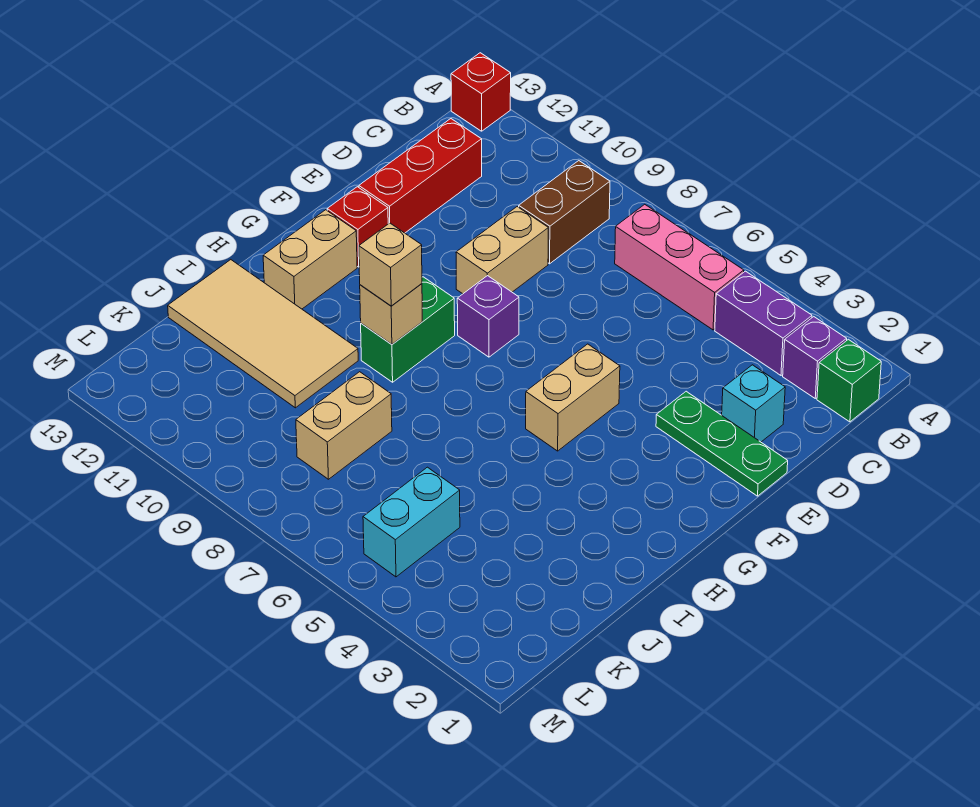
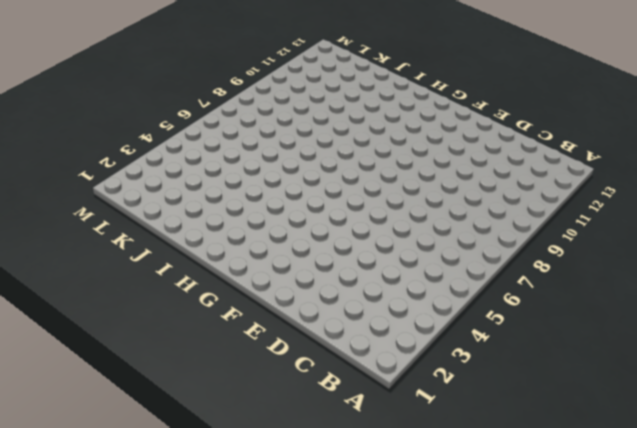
none -> red brick A13 level 1
none -> green brick B1 level 1
none -> purple brick B2 level 1

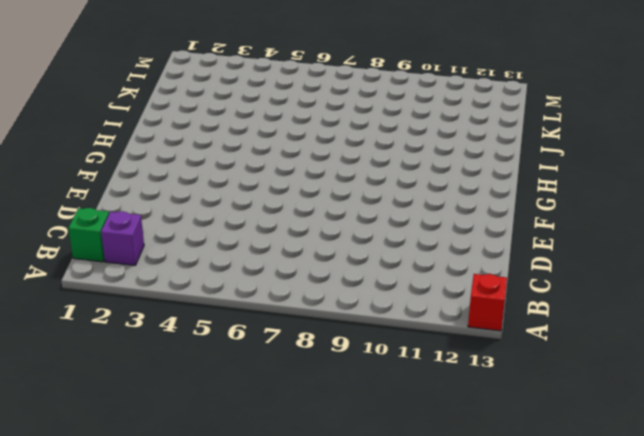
none -> purple brick B3:B4 level 1
none -> pink brick B5:B7 level 1
none -> brown brick B9:C9 level 1

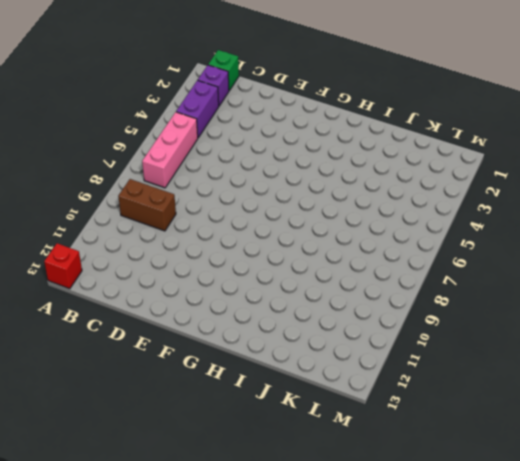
none -> red brick C12:E12 level 1
none -> cyan brick D2 level 1
none -> tan brick D9:E9 level 1

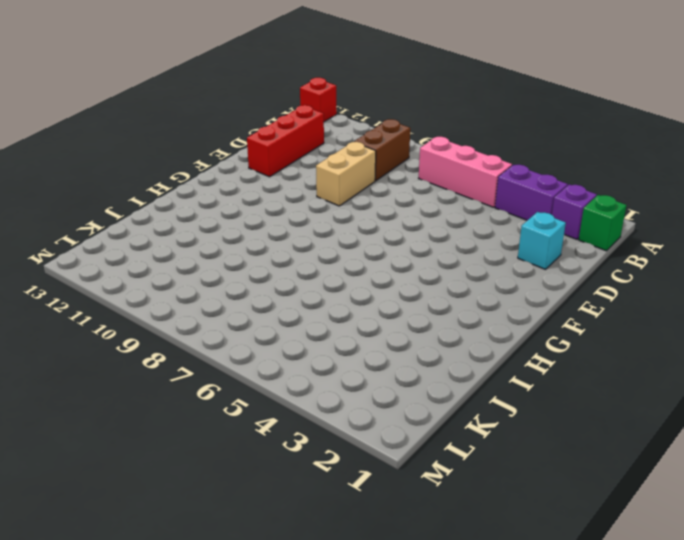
none -> green plate E1:E3 level 1
none -> tan brick F5:G5 level 1
none -> purple brick F8 level 1

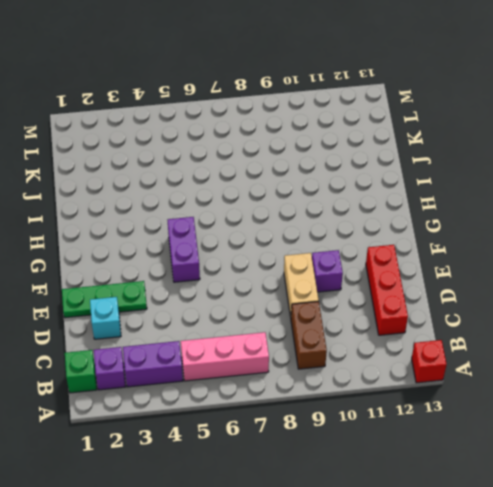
purple brick E10 level 1 -> purple brick F8 level 1
purple brick F5:G5 level 1 -> tan brick F5:G5 level 1
none -> red brick F12 level 1
none -> green brick G9:H9 level 1
none -> tan brick G12:H12 level 1

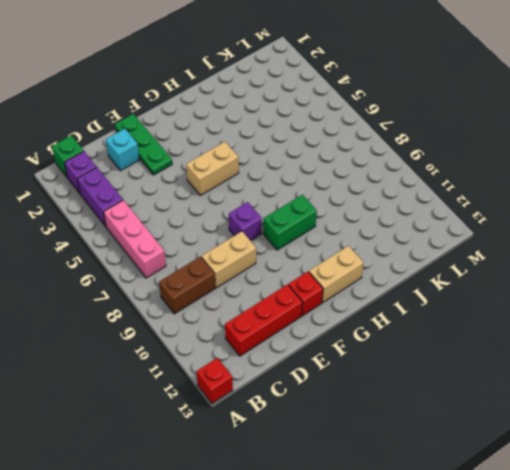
none -> tan tile I10:J13 level 1
none -> tan brick J8:K8 level 1
none -> cyan brick K5:L5 level 1

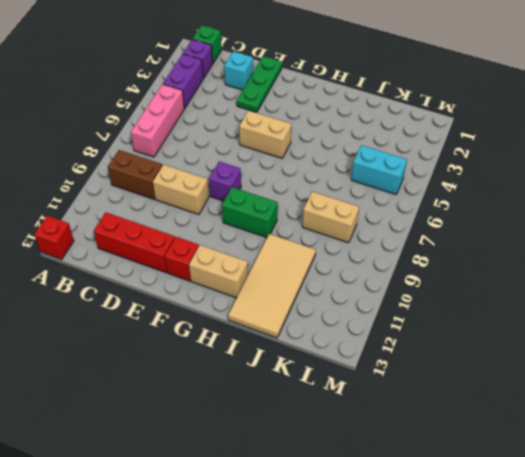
none -> tan brick H9 level 2
none -> tan brick H9 level 3

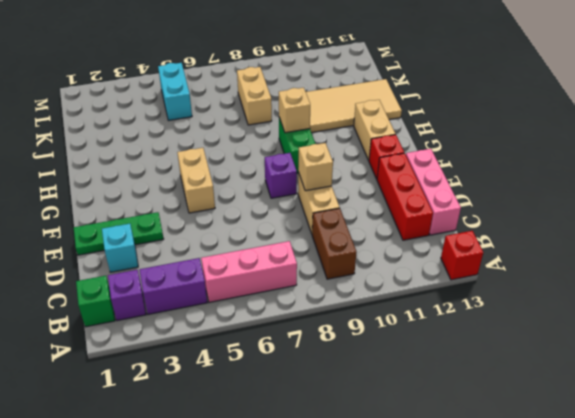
pink brick C13:E13 level 1 -> none
tan brick E9 level 2 -> tan brick H9 level 3

